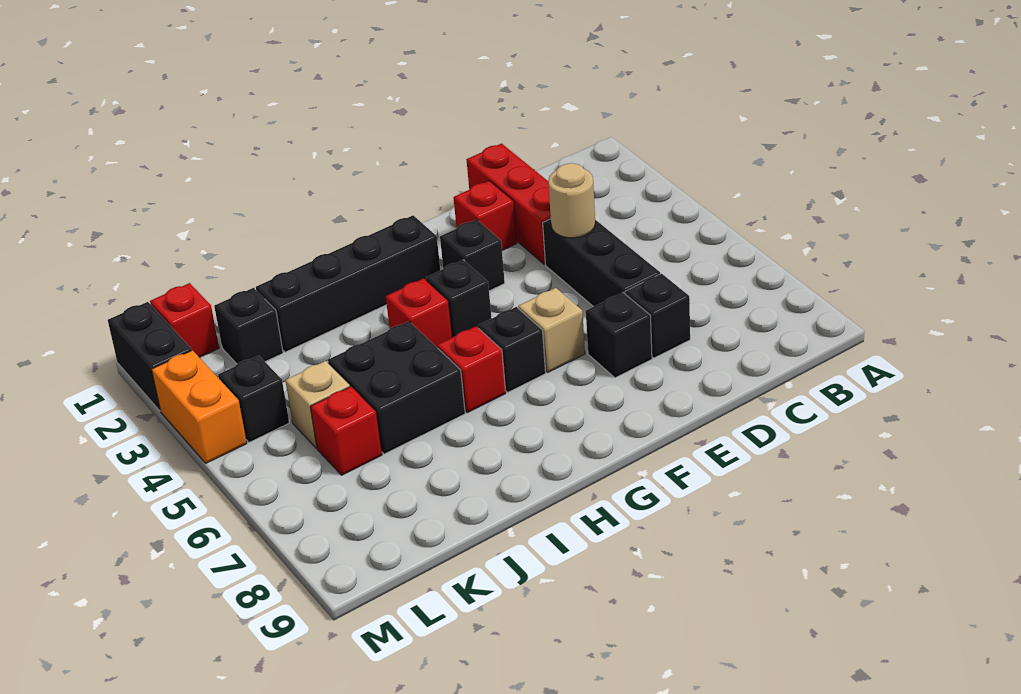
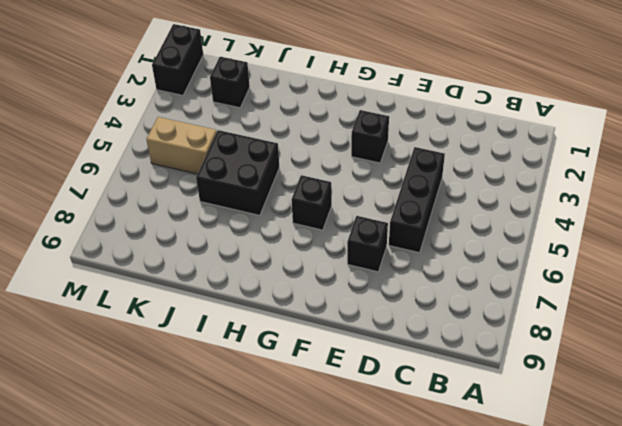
tan brick K5:L5 level 1 -> tan brick K5 level 1
none -> red brick D1:D3 level 1
none -> black brick D7 level 1
none -> red brick E2 level 1

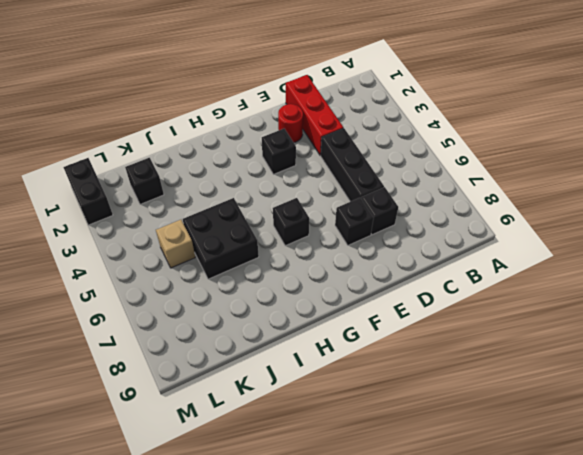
red round brick E2 level 1 -> red brick E2 level 1
none -> tan brick F6 level 1
none -> black brick G2:J2 level 1
none -> black brick G4 level 1

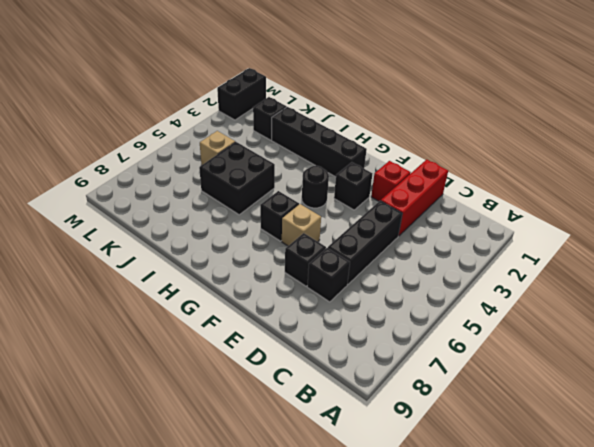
black round brick G4 level 1 -> black brick G4 level 1
none -> red brick H4 level 1
none -> red brick H6 level 1
none -> red brick K6 level 1

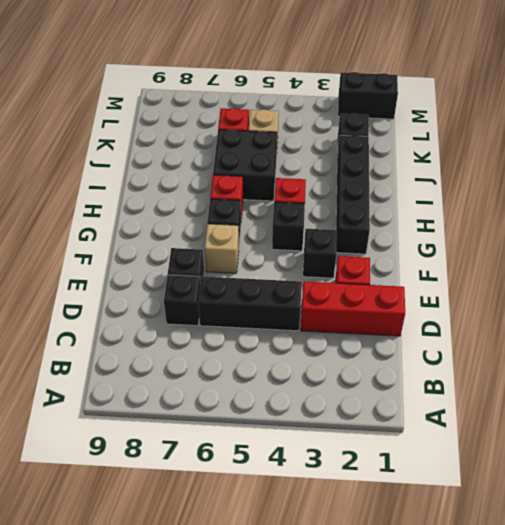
none -> red brick L1 level 1
none -> black brick L4 level 1
none -> orange brick M3:M4 level 1

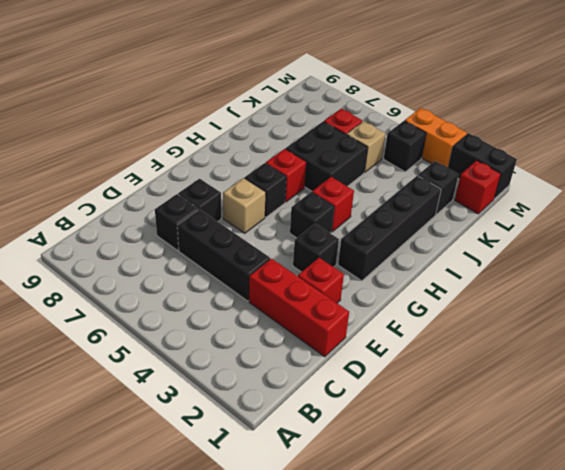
none -> tan round brick D4 level 2

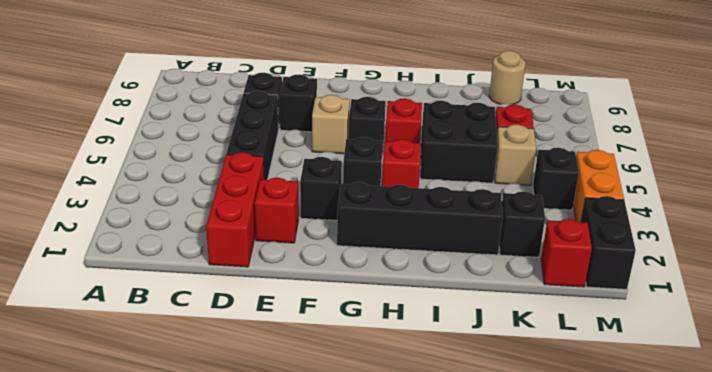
tan round brick K9 level 1 -> tan round brick D4 level 2

